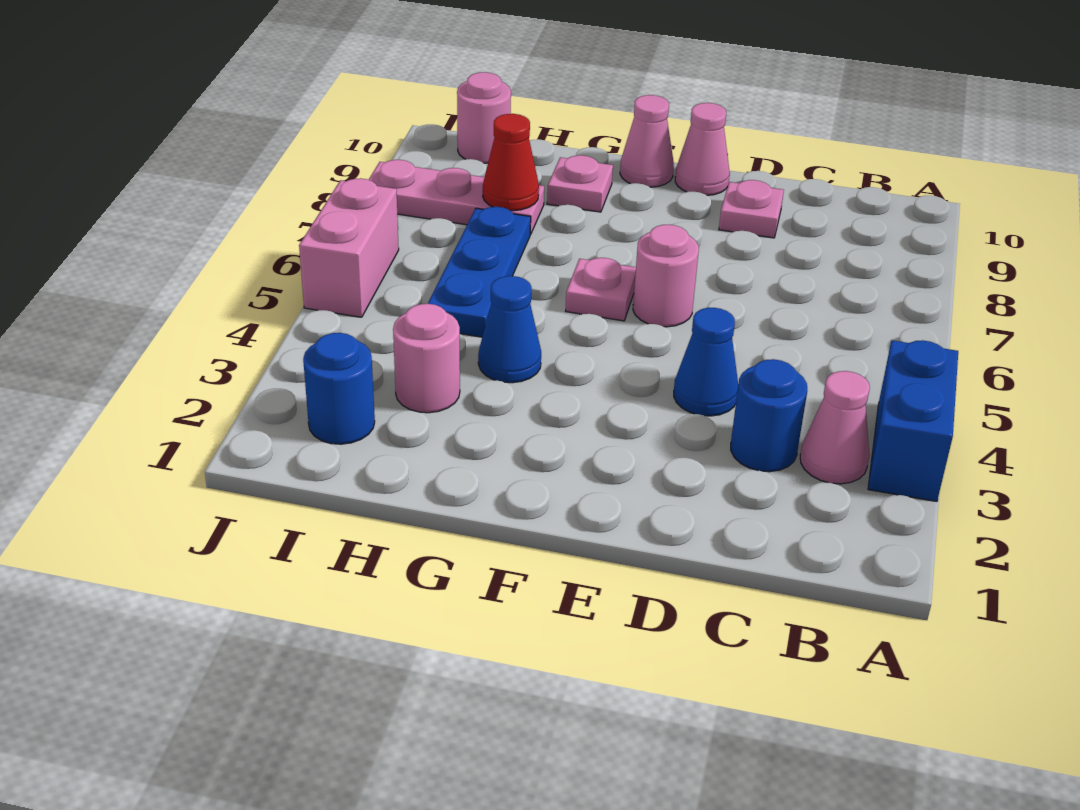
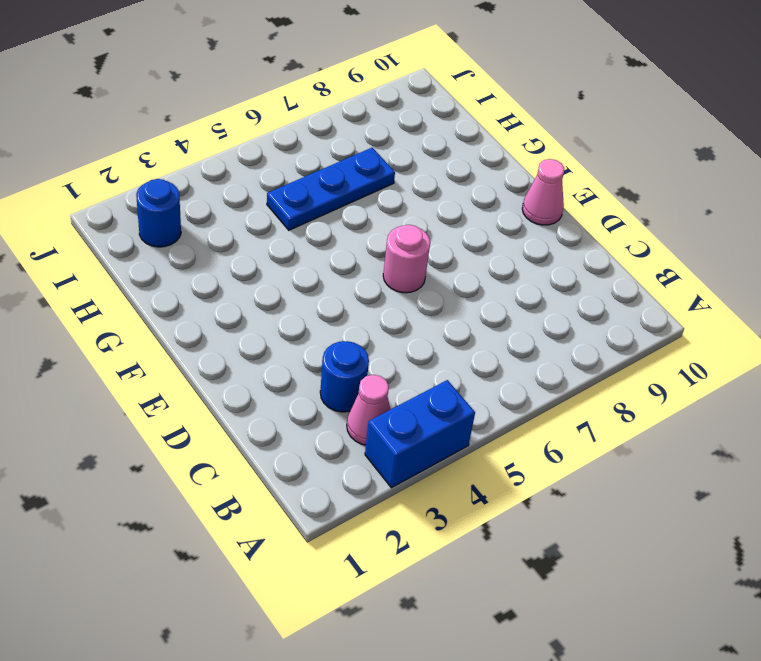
none -> blue cone D4 level 1
none -> pink plate D9 level 1
none -> pink plate F6 level 1

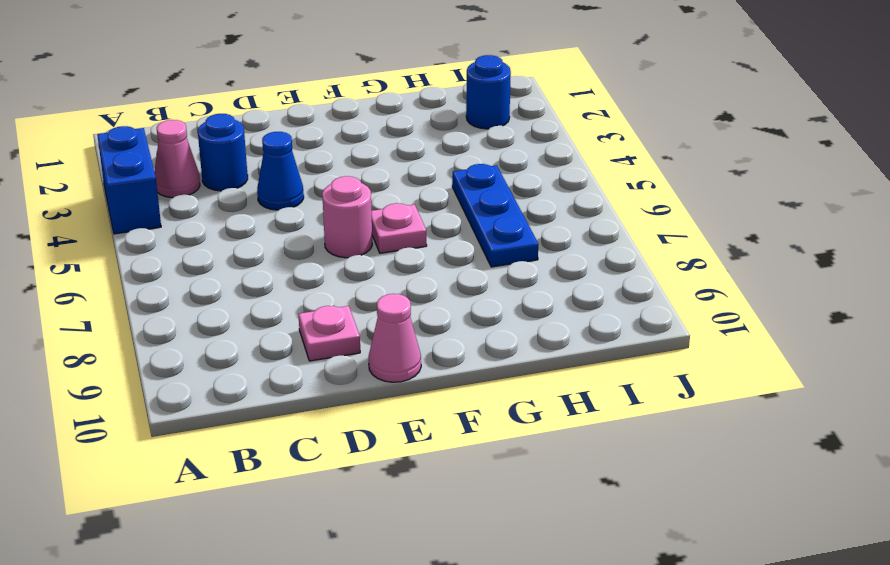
none -> pink cone F10 level 1
none -> blue cone G4 level 1
none -> pink plate G9 level 1

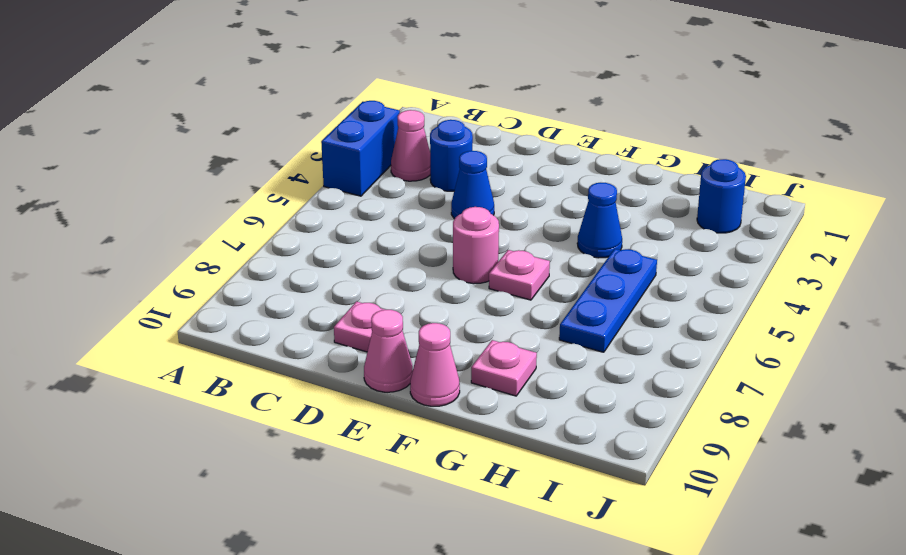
none -> pink round brick H3 level 1
none -> pink plate H8:J8 level 1
none -> pink round brick I10 level 1

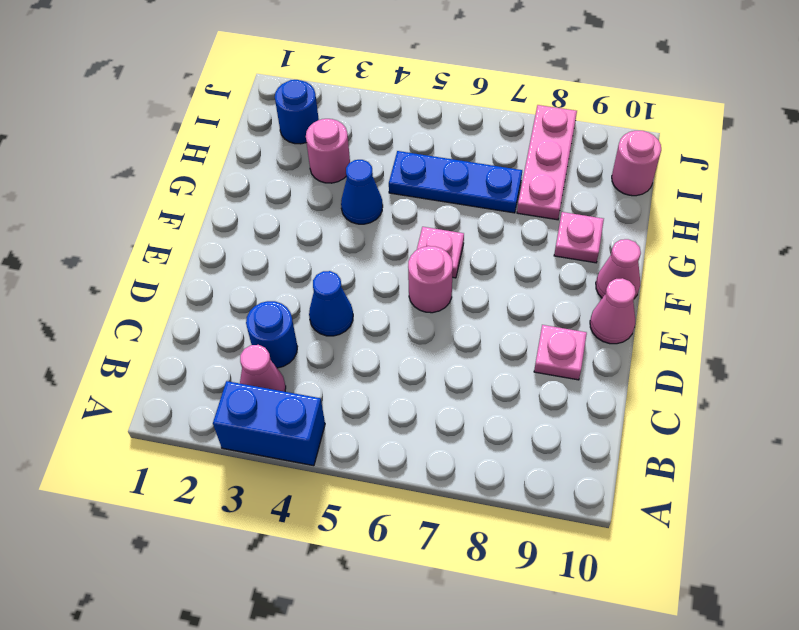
none -> pink brick J5:J6 level 1
none -> red cone H8 level 2

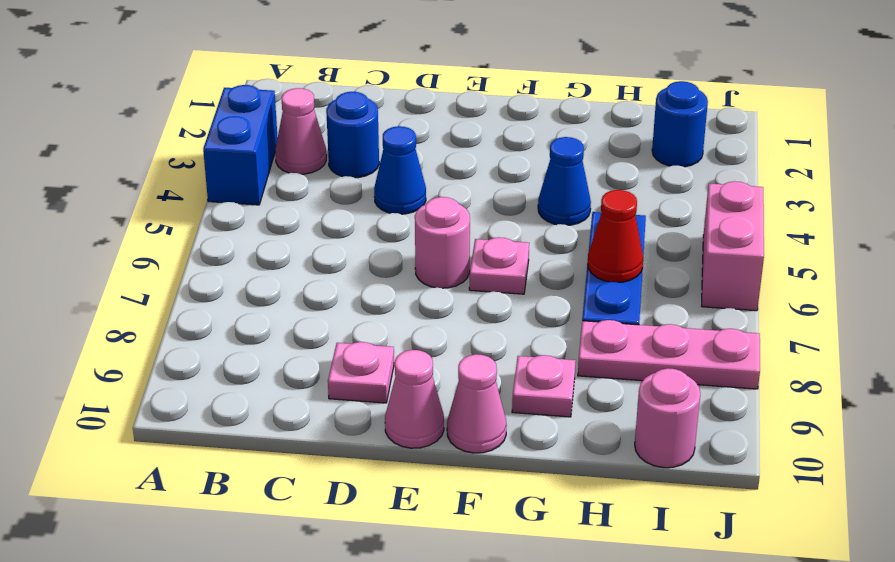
red cone H6 level 2 -> red cone H8 level 2
none -> pink round brick H3 level 1

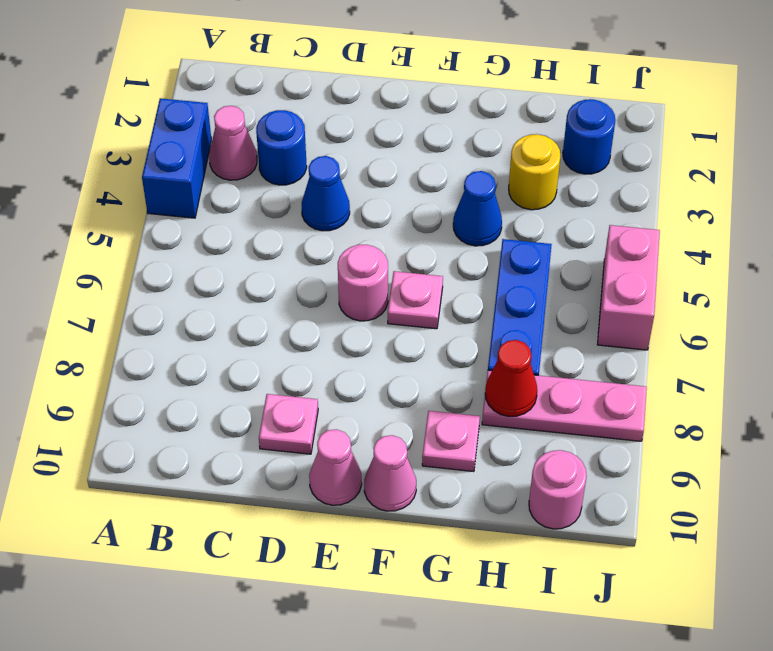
yellow round brick H3 level 1 -> pink round brick H3 level 1

